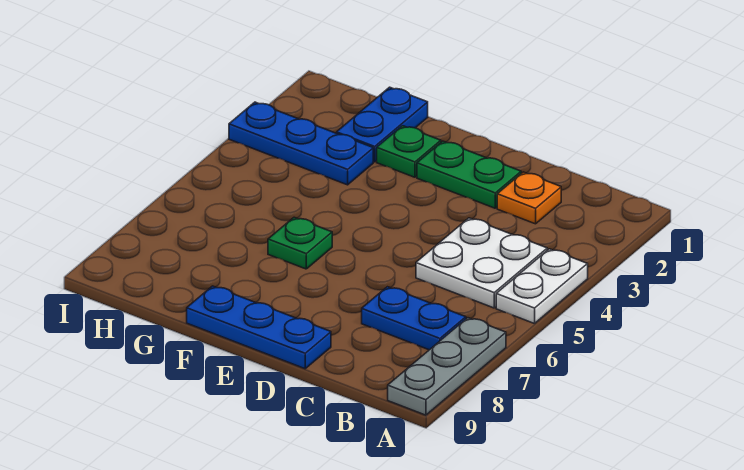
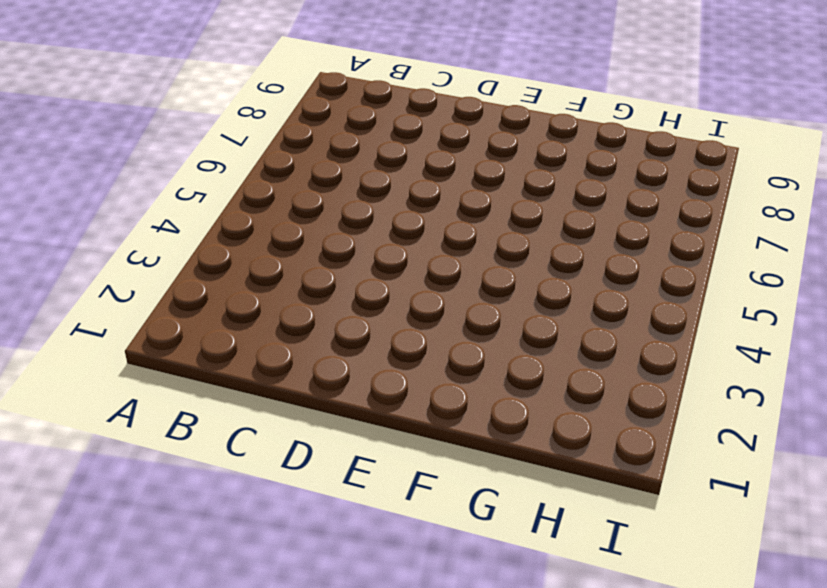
none -> white plate A4:A5 level 1
none -> grey plate A7:A9 level 1

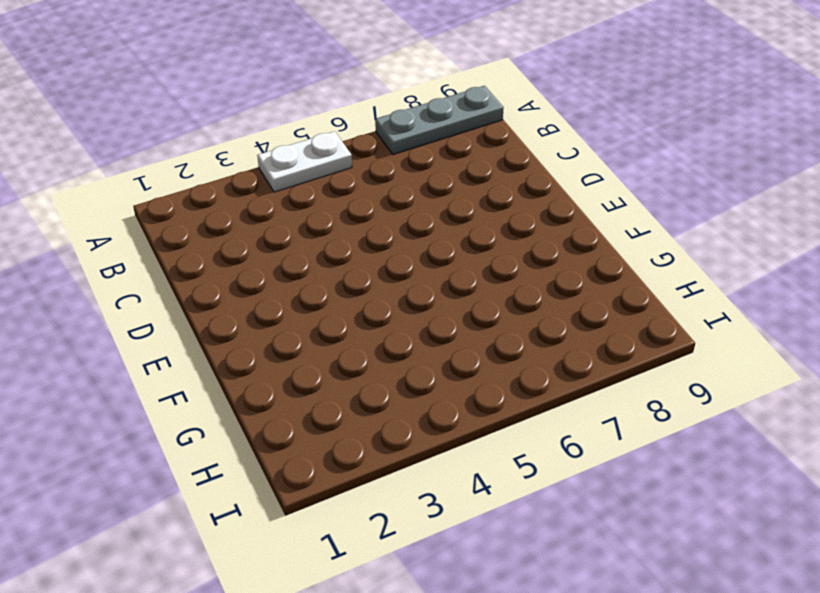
none -> white plate B4:C5 level 1
none -> blue plate B7:C7 level 1

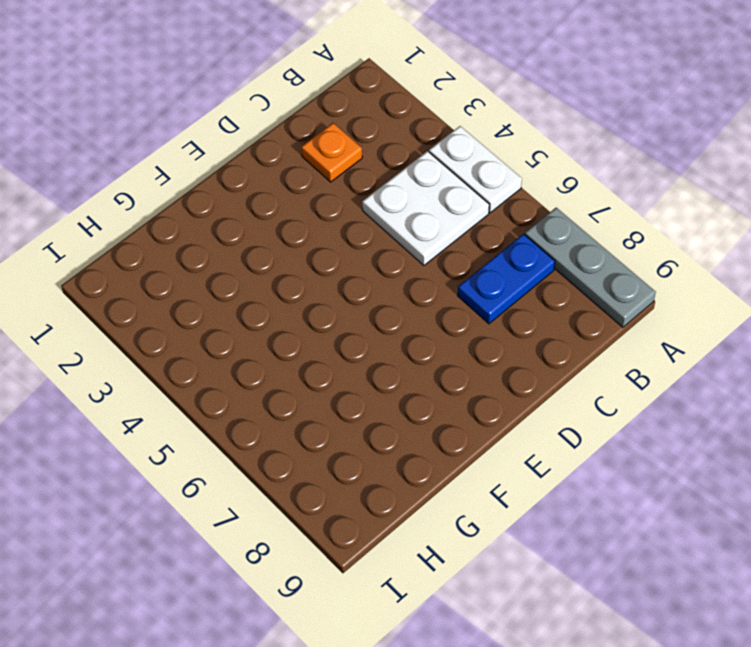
none -> green plate D2:E2 level 1
none -> blue plate D9:F9 level 1

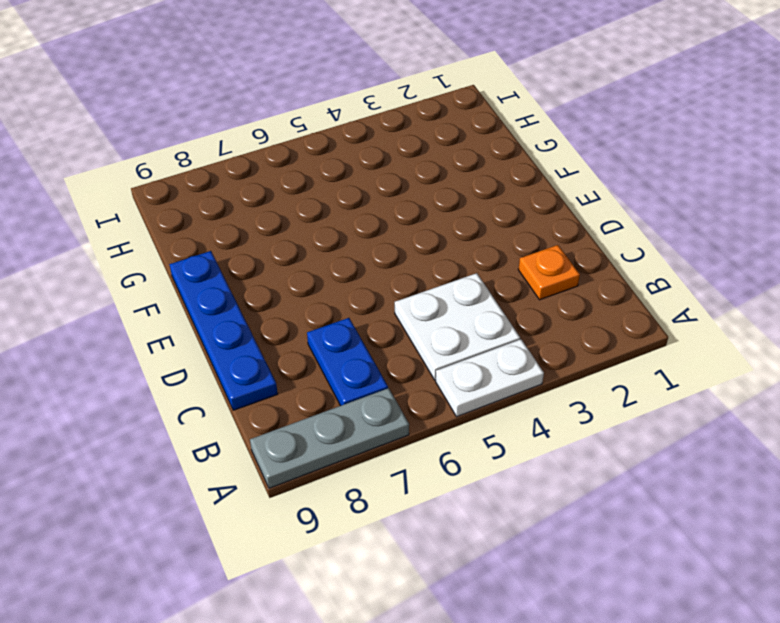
blue plate C9:F9 level 1 -> blue plate D9:F9 level 1
none -> green plate D2:E2 level 1
none -> green plate F2 level 1

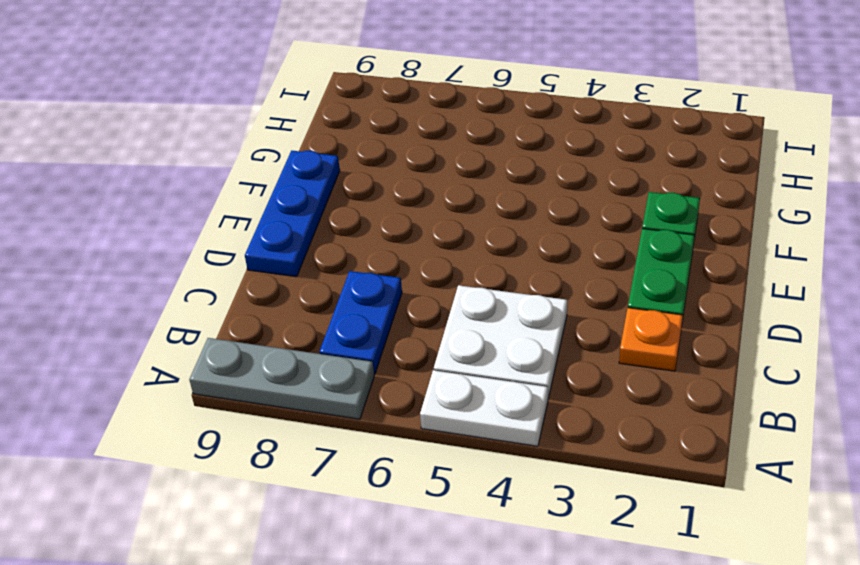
none -> green plate F6 level 1
none -> blue plate G1:G2 level 1

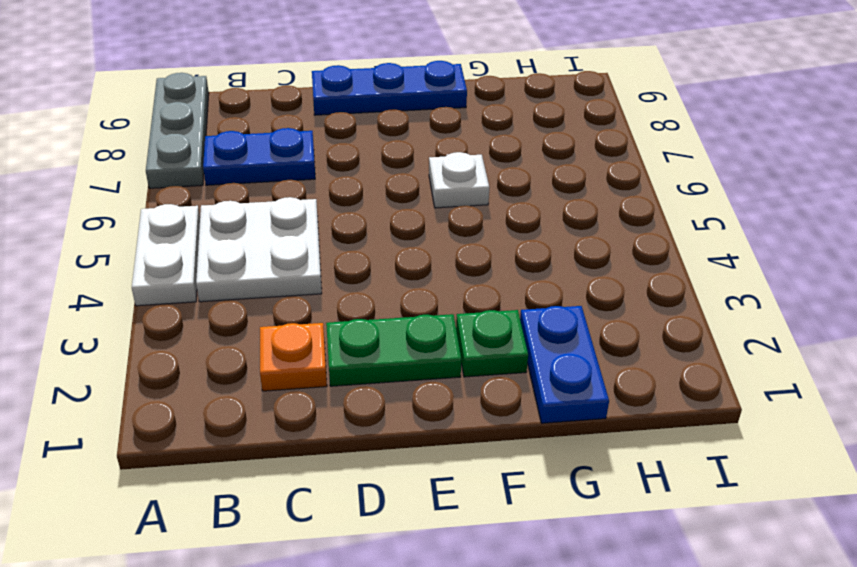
white plate F6 level 1 -> green plate F6 level 1
none -> blue plate G3:I3 level 1

